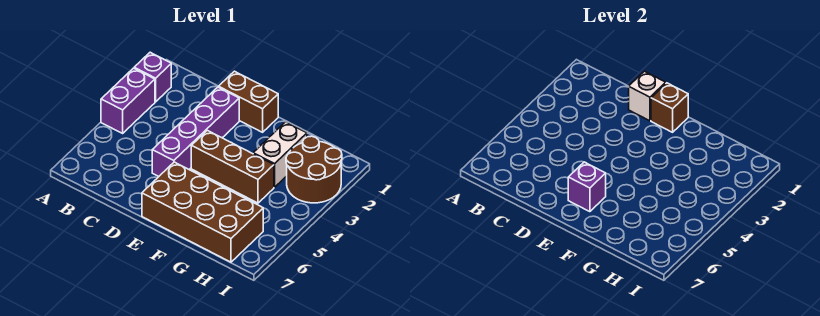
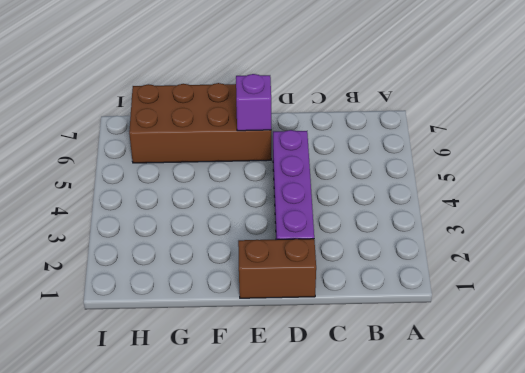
none -> purple brick A2 level 1
none -> purple brick A3:A4 level 1

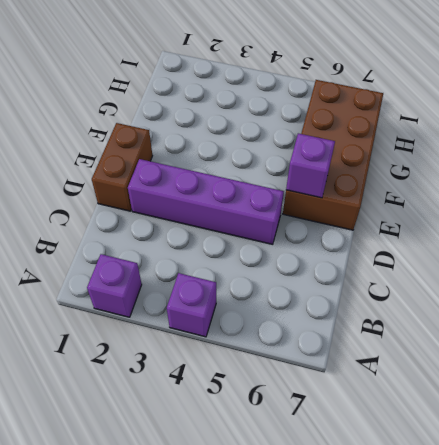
purple brick A4 level 1 -> purple brick A3:A4 level 1
none -> brown brick E4:G4 level 1
none -> white brick G2:G3 level 1

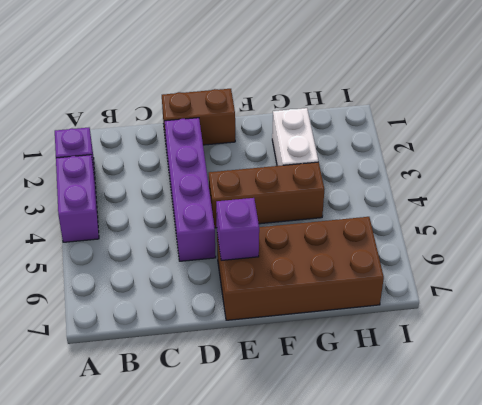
none -> brown round brick H2:I3 level 1
none -> white brick D1 level 2

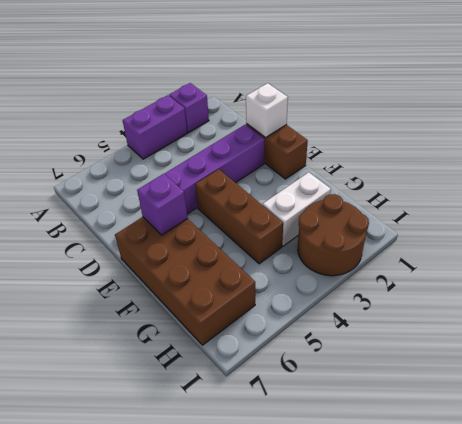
none -> brown brick E1 level 2

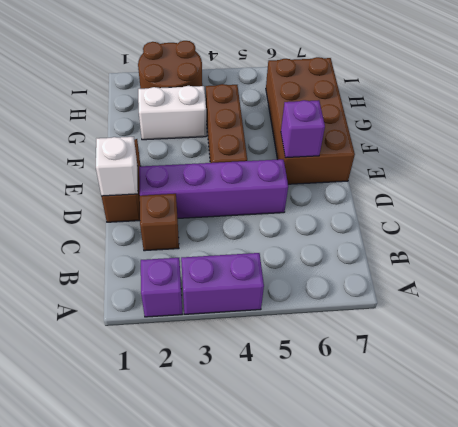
brown brick C2 level 1 -> brown brick E1 level 2

